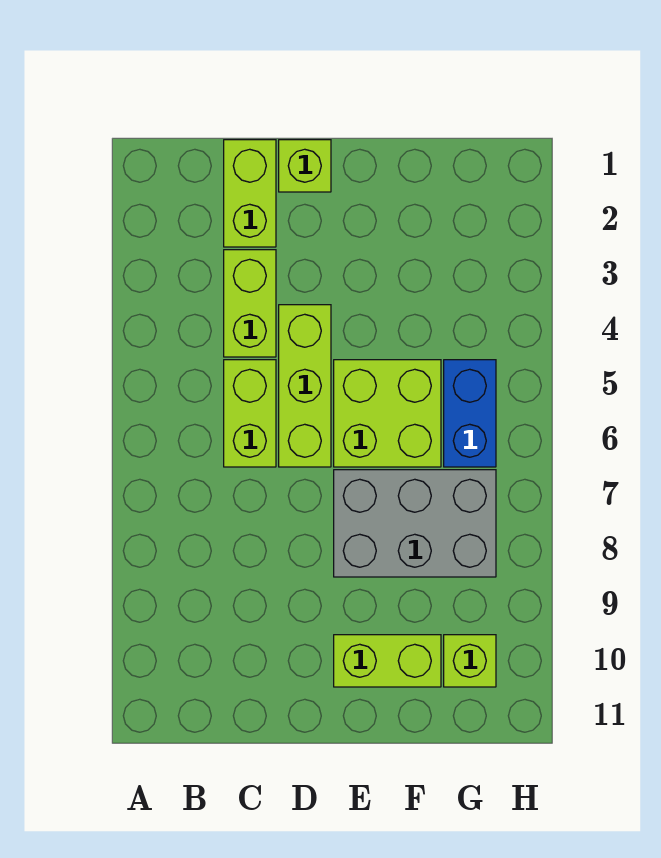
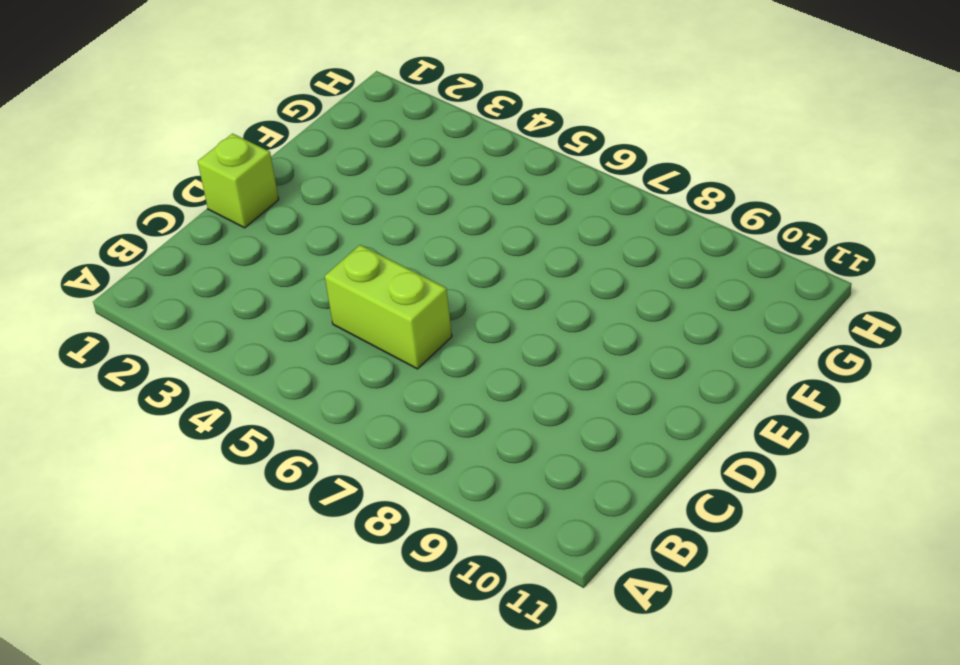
none -> lime brick C1:C2 level 1
none -> lime brick C3:C4 level 1

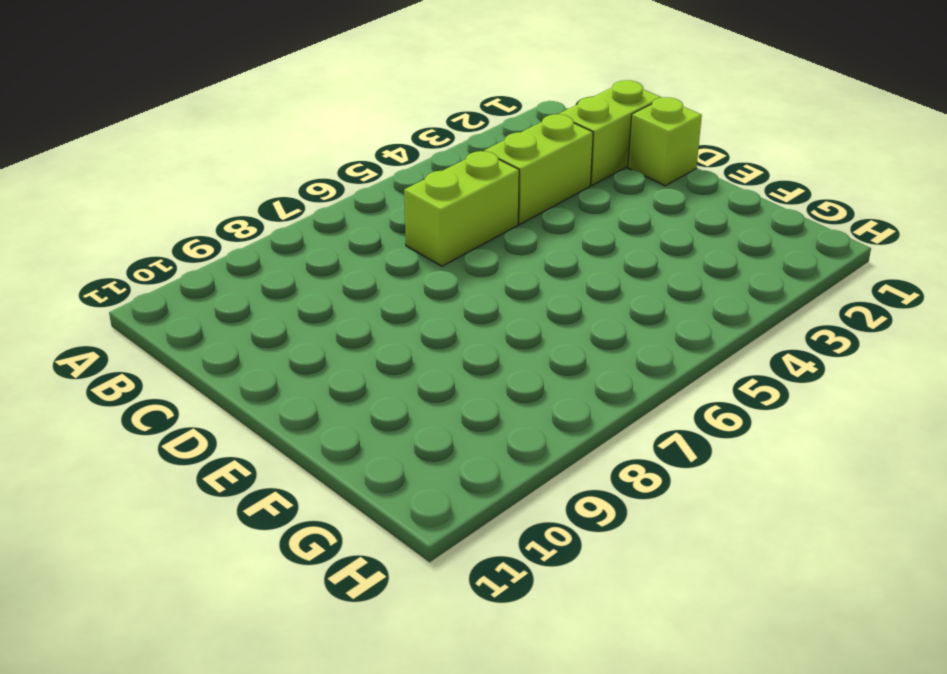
none -> lime brick D4:D6 level 1
none -> lime brick E5:F6 level 1

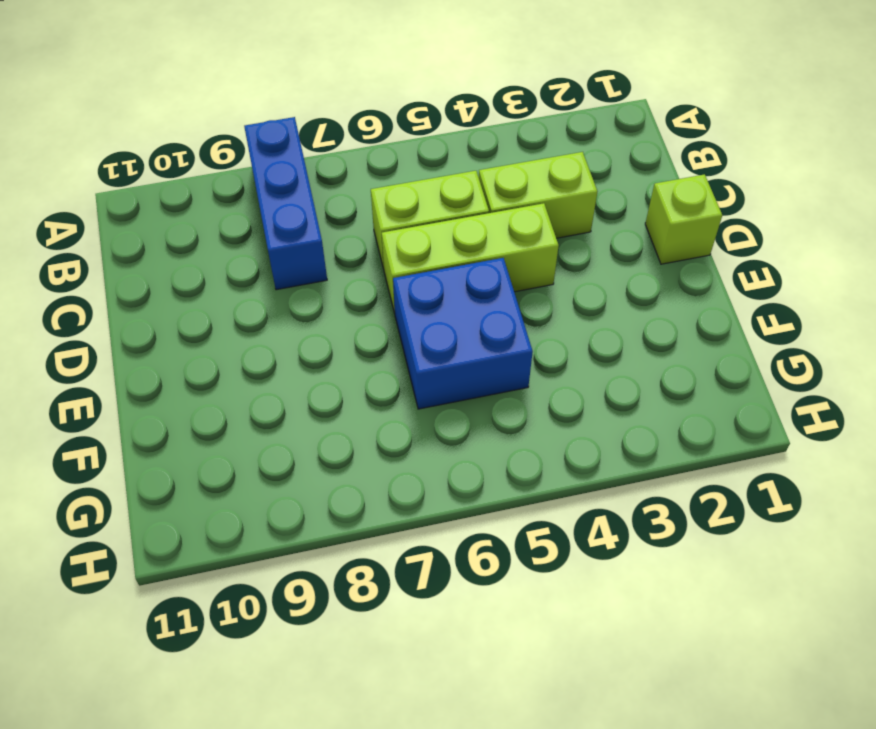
blue brick A8:C8 level 1 -> none
blue brick E5:F6 level 1 -> lime brick E5:F6 level 1
none -> lime brick C1:C2 level 1
none -> grey brick E7:G8 level 1

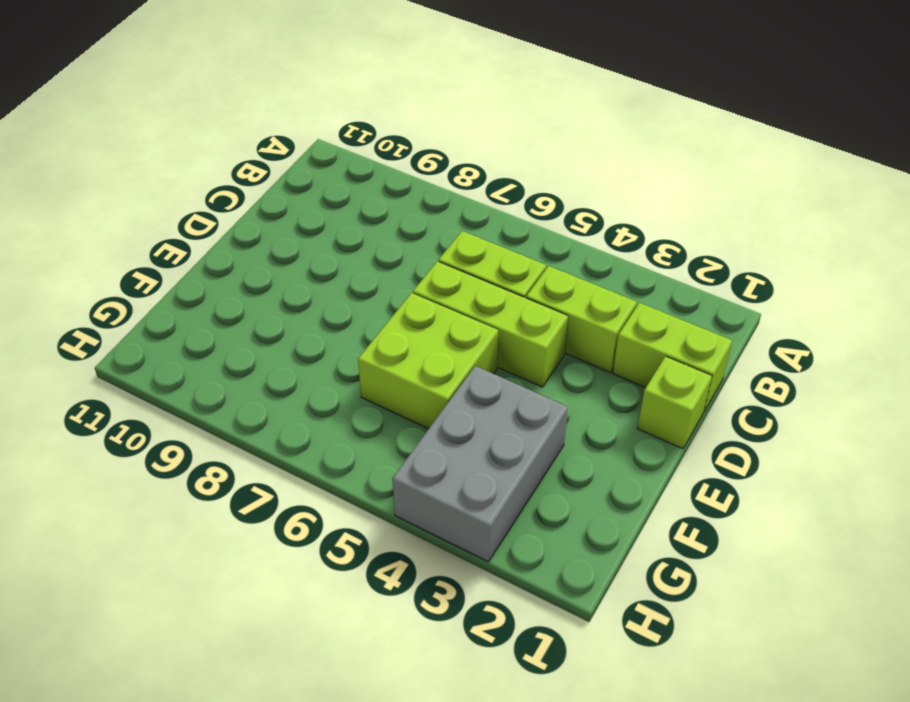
grey brick F3:H4 level 1 -> grey brick E7:G8 level 1
none -> lime brick E10:F10 level 1
none -> blue brick G5:G6 level 1

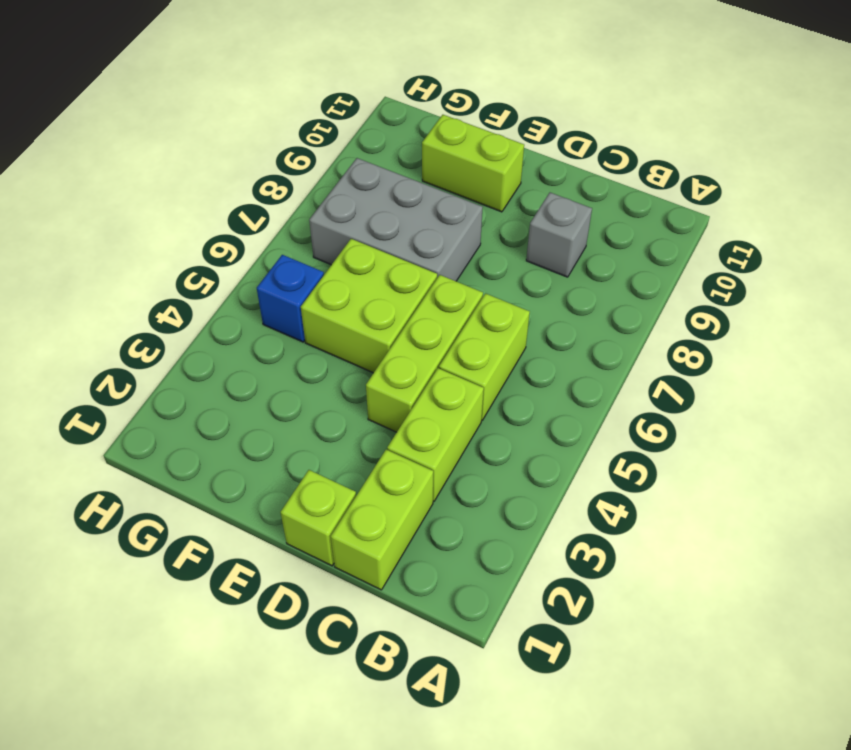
grey brick C9 level 1 -> none
blue brick G5 level 1 -> blue brick G5:G6 level 1
none -> lime brick G10 level 1

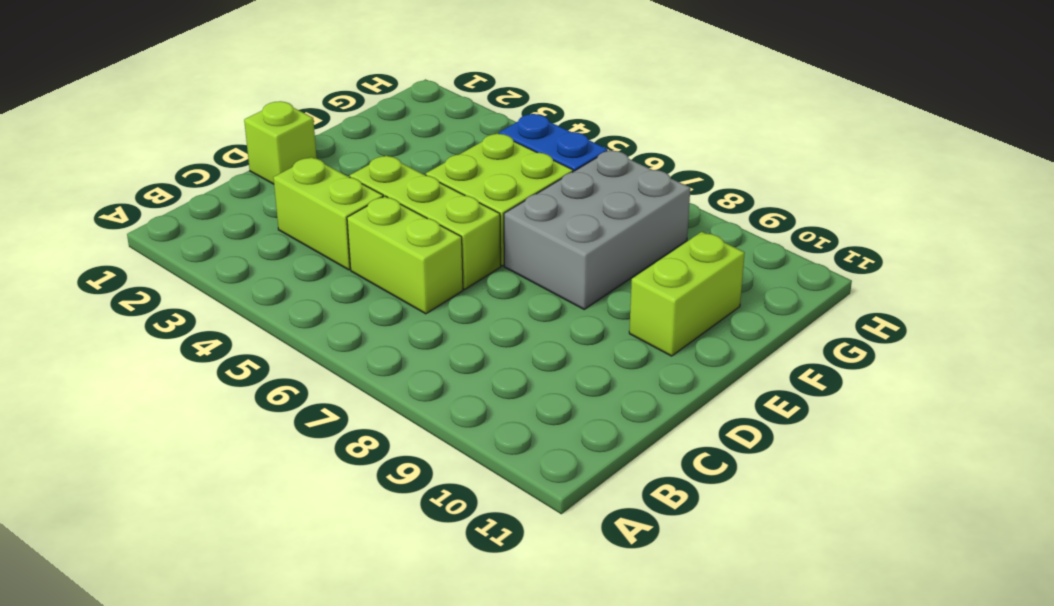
none -> lime brick C1:C2 level 1
none -> lime brick G10 level 1

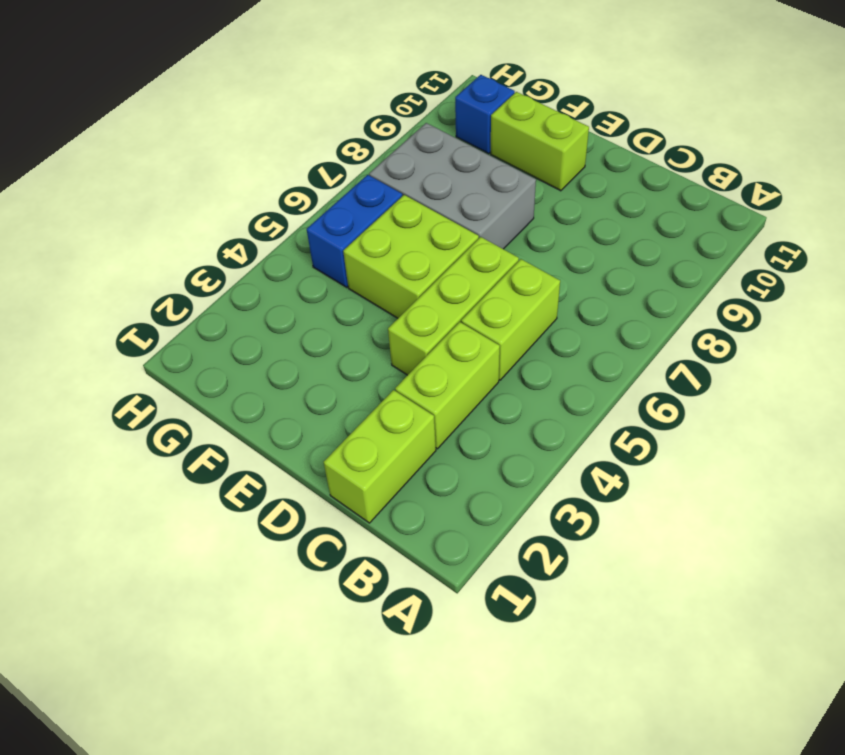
blue brick G10 level 1 -> lime brick G10 level 1
none -> lime brick D1 level 1

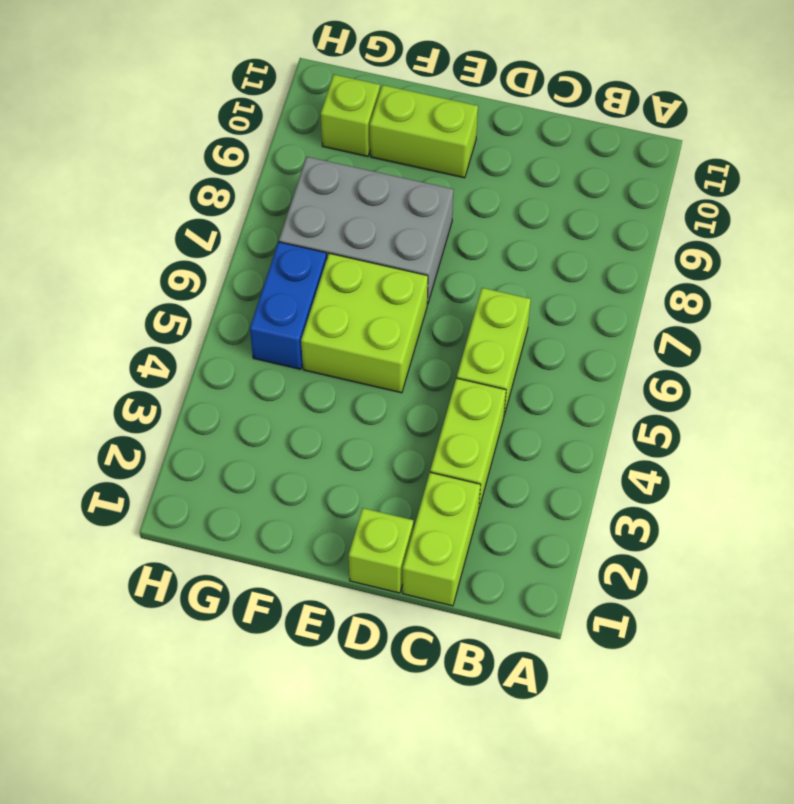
none -> lime brick D4:D6 level 1

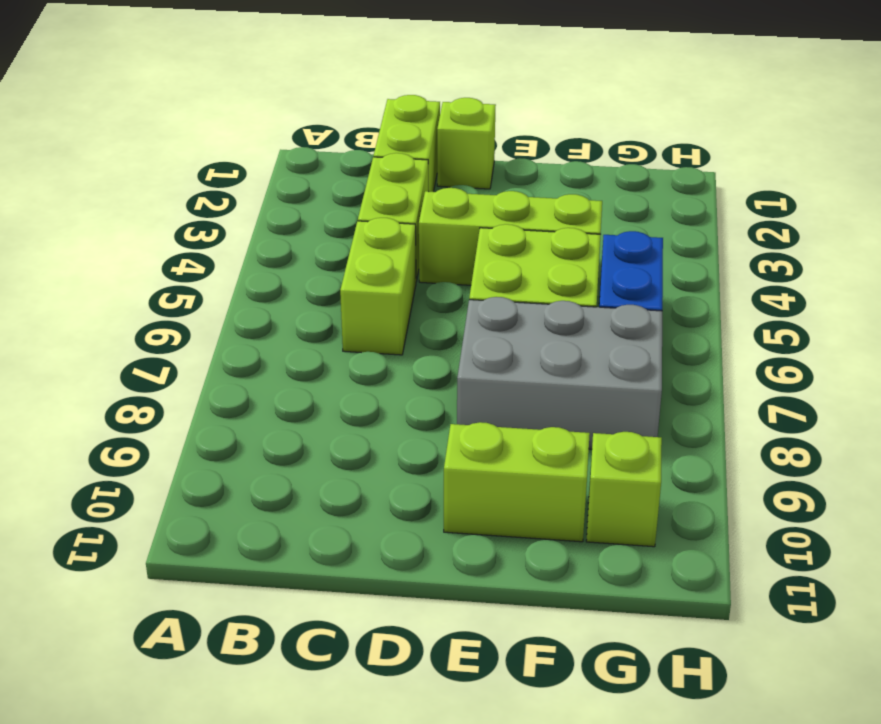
lime brick D4:F4 level 1 -> lime brick D4:D6 level 1

